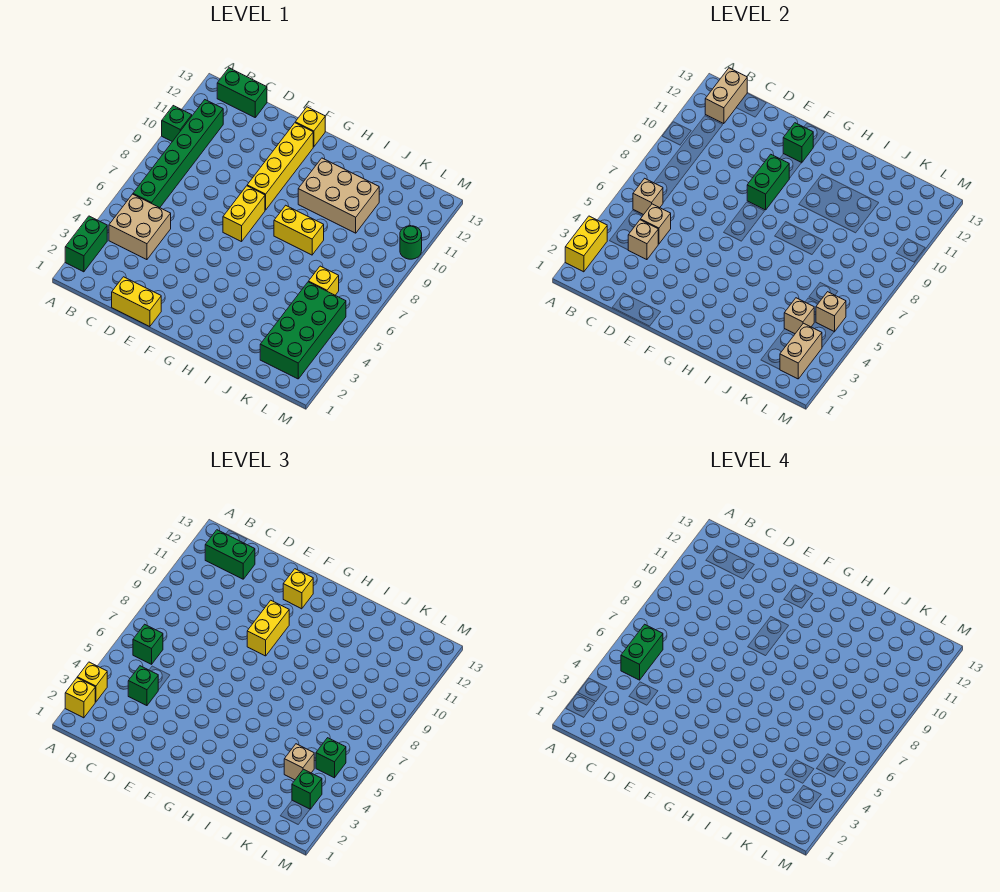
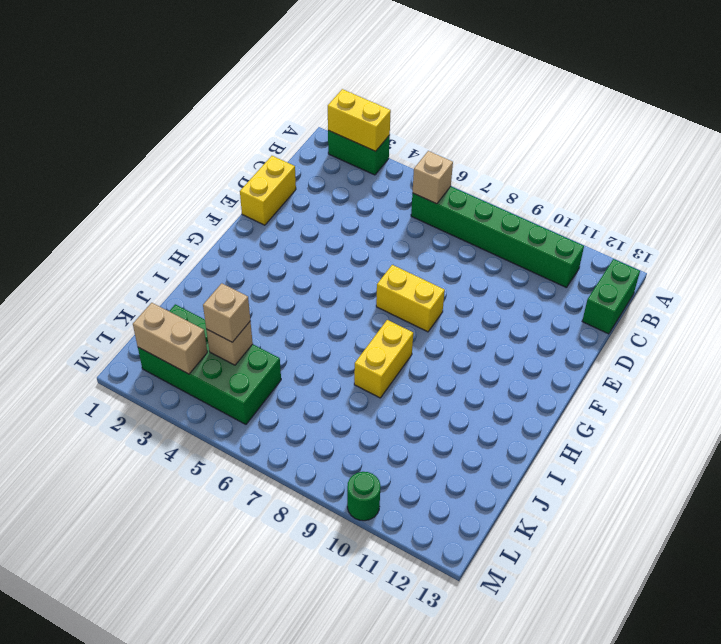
none -> green brick A10 level 1
none -> tan brick B4:C5 level 1
none -> yellow brick F9:F12 level 1
none -> yellow brick F13 level 1

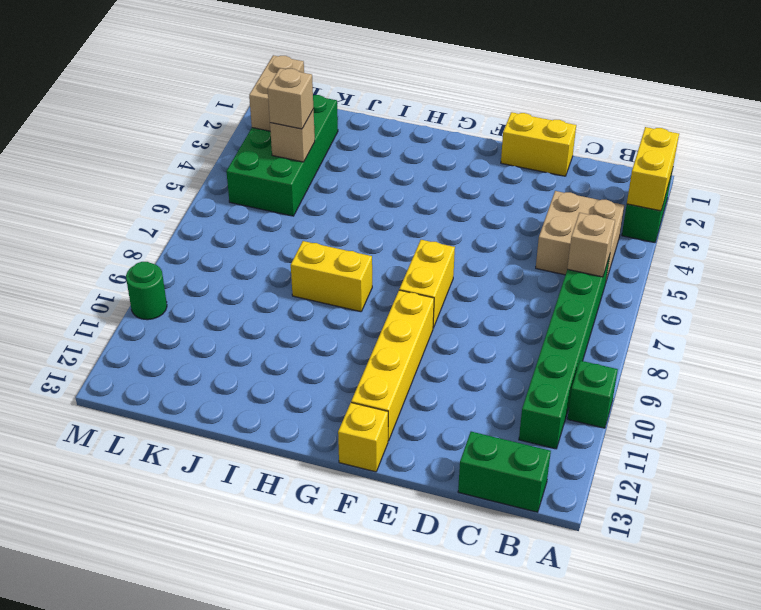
none -> tan brick H10:J11 level 1
none -> yellow brick K6 level 1
none -> tan brick B12:B13 level 2
none -> tan brick C4 level 2

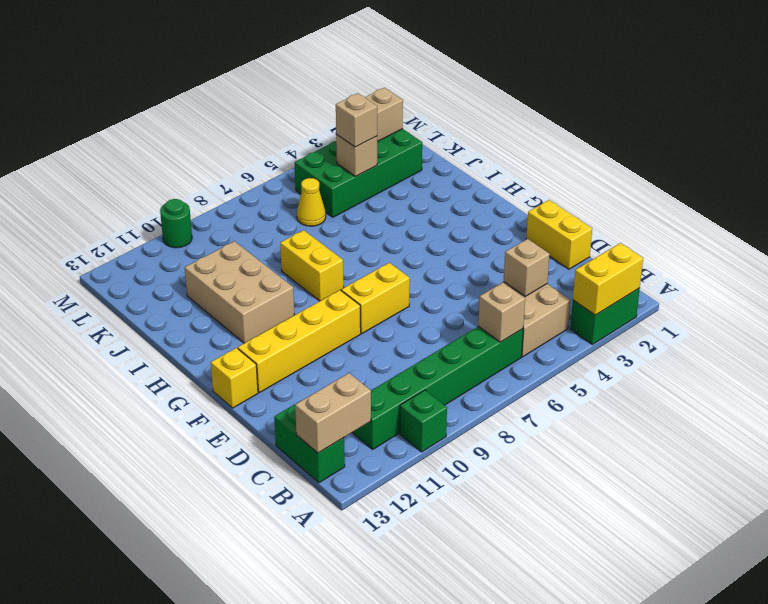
yellow cone K6 level 1 -> yellow brick K6 level 1
none -> tan brick C5 level 2
none -> green brick F9:F10 level 2
none -> green brick F12 level 2
none -> tan brick L5 level 2

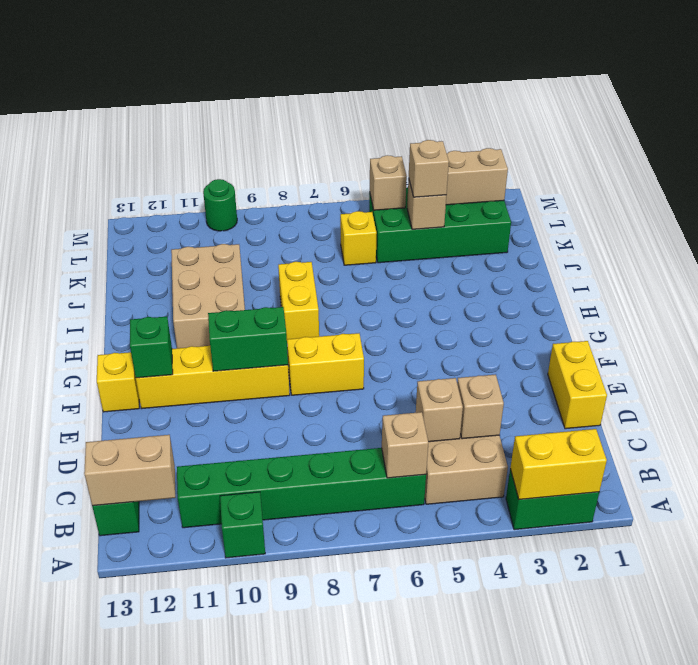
none -> yellow brick A2 level 3
none -> yellow brick A3 level 3
none -> green brick B6 level 3
none -> green brick B12:C12 level 3

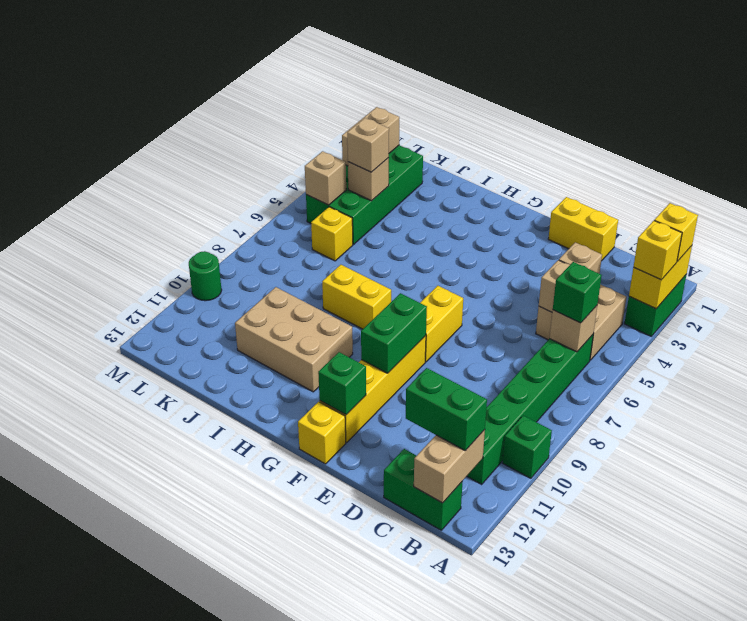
none -> green brick C4 level 3
none -> yellow brick F9:F10 level 3
none -> yellow brick F12 level 3
none -> green brick L3 level 3

